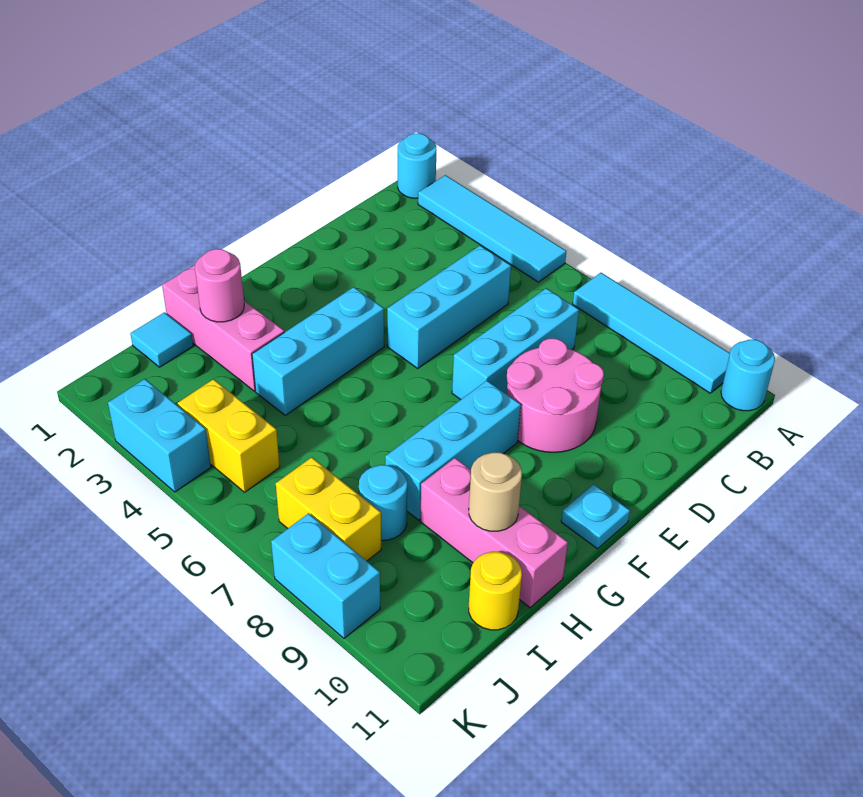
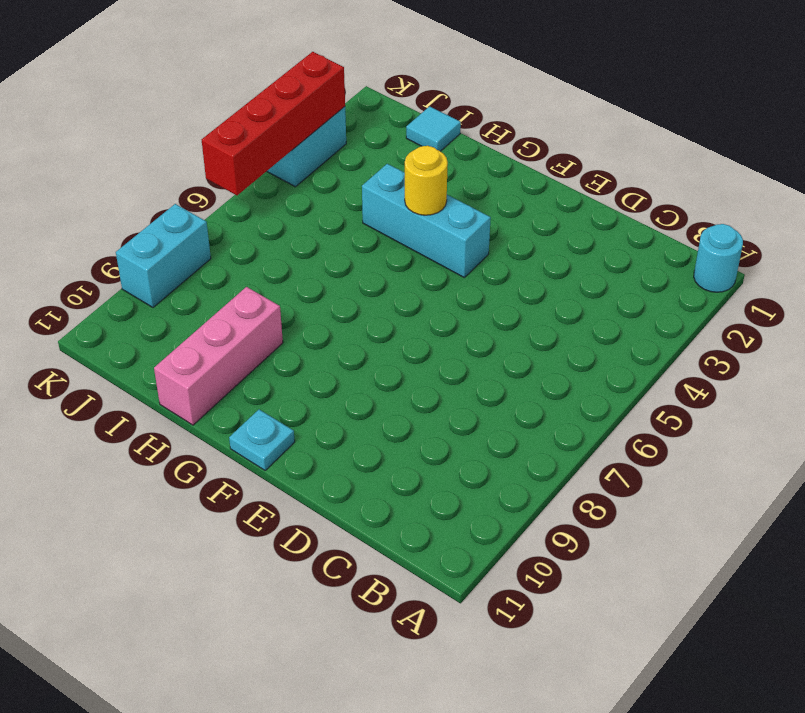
yellow round brick G4 level 2 -> yellow round brick I11 level 1
red brick K3:K6 level 2 -> none
none -> cyan tile A2:A5 level 1
none -> cyan tile A7:A10 level 1
none -> cyan round brick A11 level 1

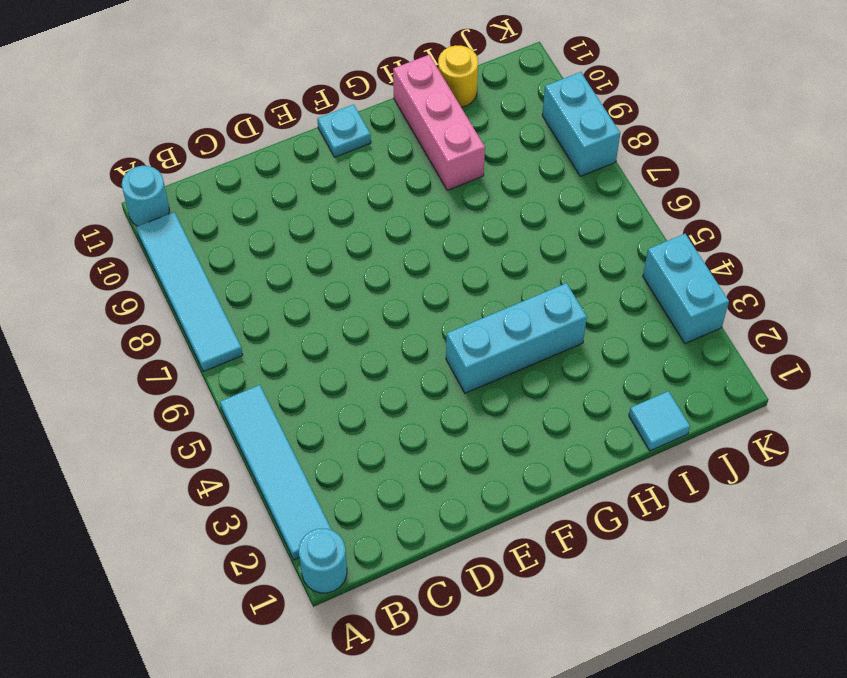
none -> cyan brick C5:E5 level 1
none -> cyan brick C7:E7 level 1
none -> pink round brick D8:E9 level 1

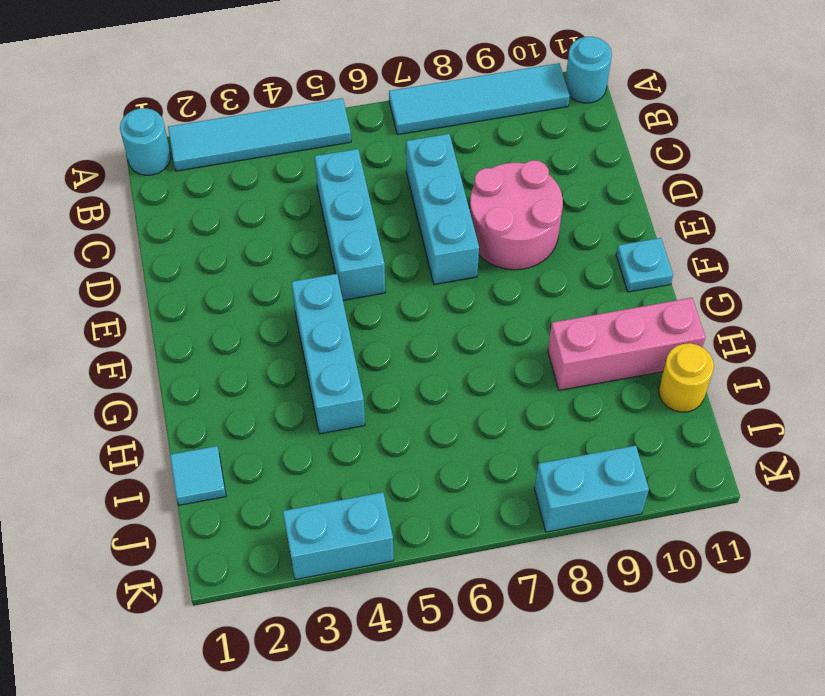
none -> cyan brick F8:H8 level 1
none -> pink brick H1:H3 level 1
none -> cyan round brick I8 level 1

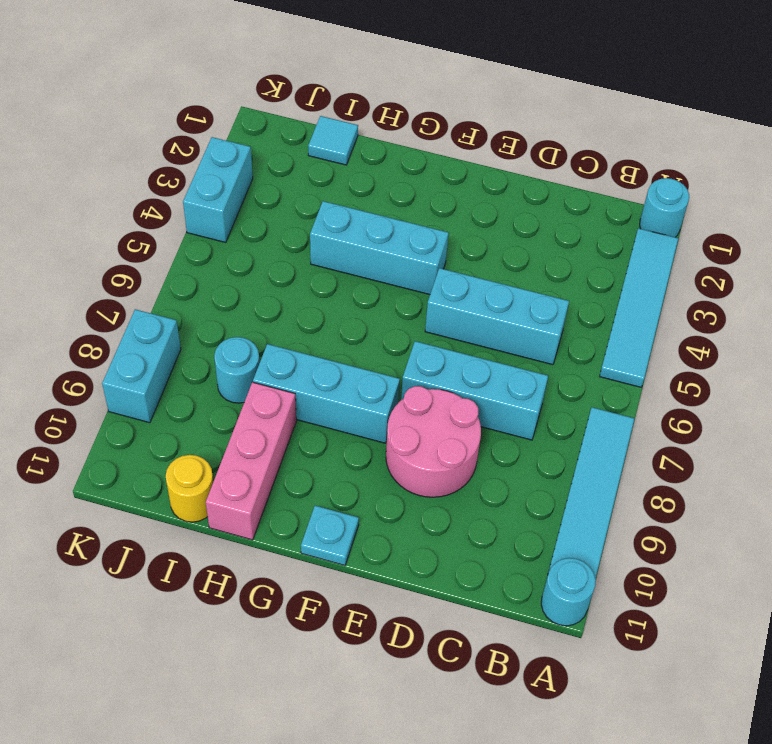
none -> pink brick H1:H3 level 1
none -> yellow brick J4:J5 level 1
none -> yellow brick J7:J8 level 1

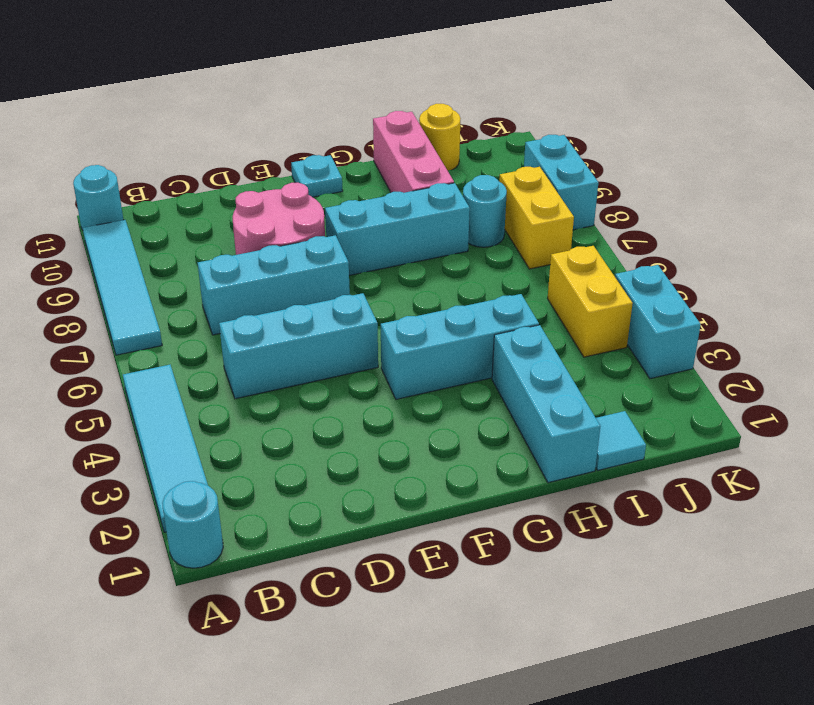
cyan brick H1:H3 level 1 -> pink brick H1:H3 level 1
none -> pink round brick H2 level 2
none -> tan round brick H10 level 2

